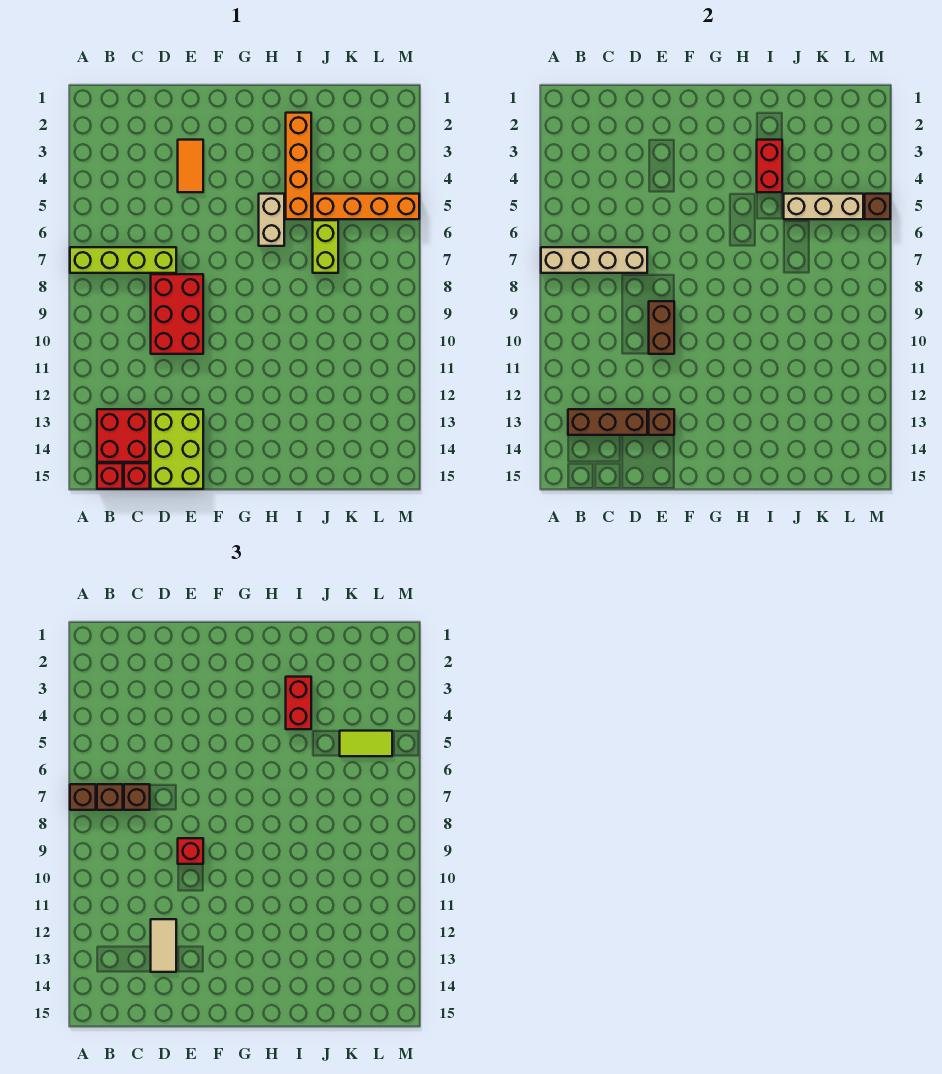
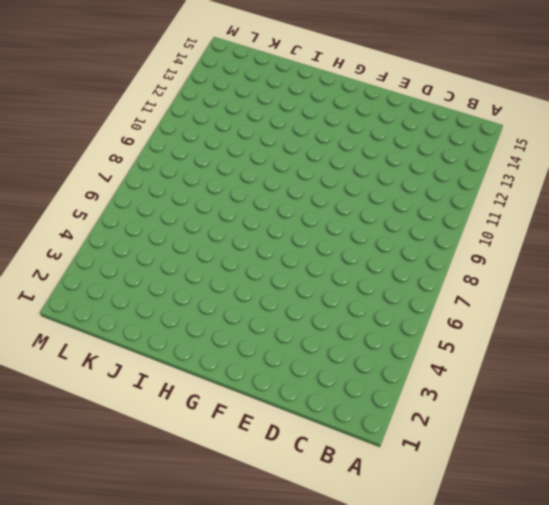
none -> lime brick A7:D7 level 1
none -> red brick B13:C14 level 1
none -> red brick B15 level 1

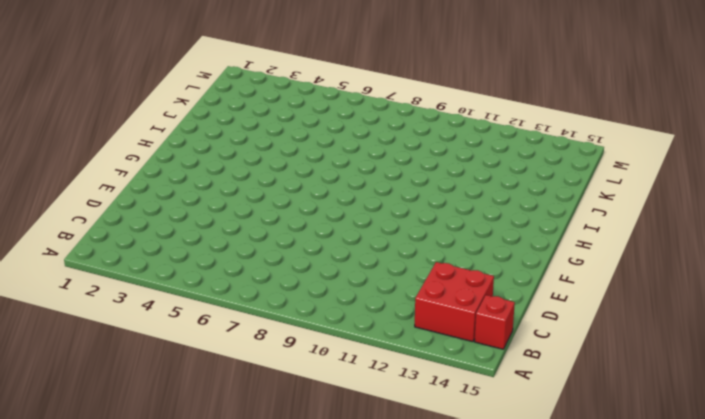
none -> lime brick A7:D7 level 1
none -> red brick C15 level 1
none -> red brick D8:E10 level 1

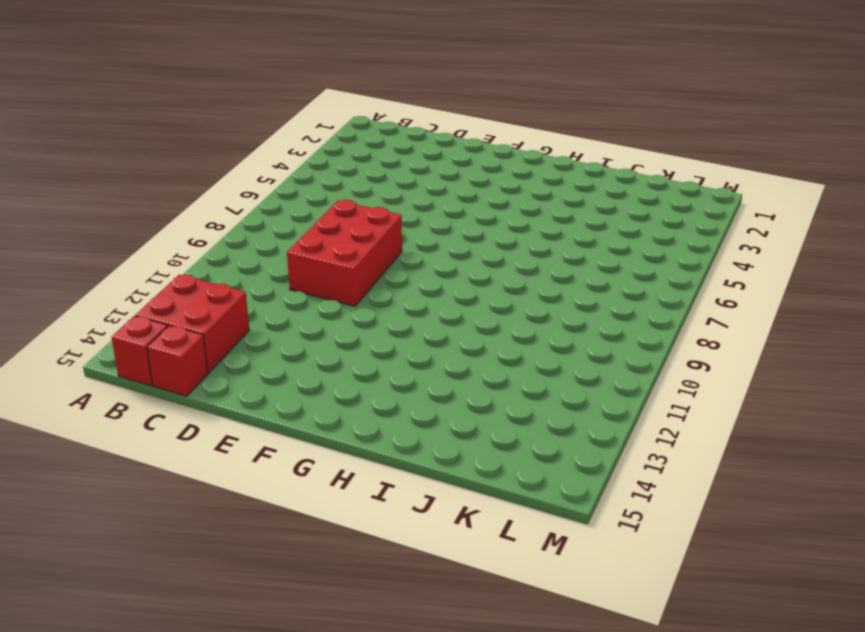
none -> lime brick A7:D7 level 1
none -> lime brick D13:E15 level 1
none -> orange tile E3:E4 level 1

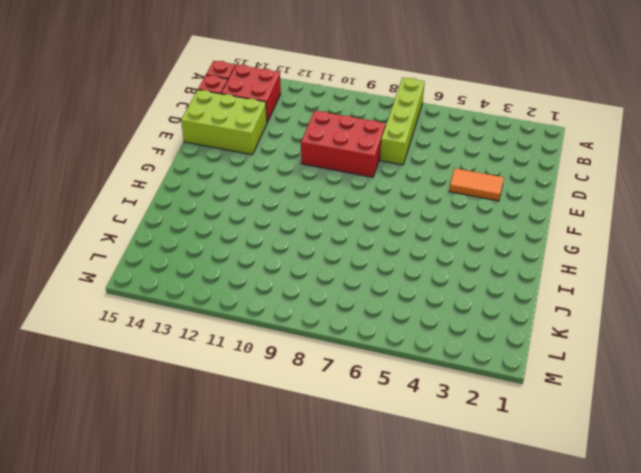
none -> tan brick H5:H6 level 1
none -> orange brick I2:I5 level 1
none -> orange brick J5:M5 level 1

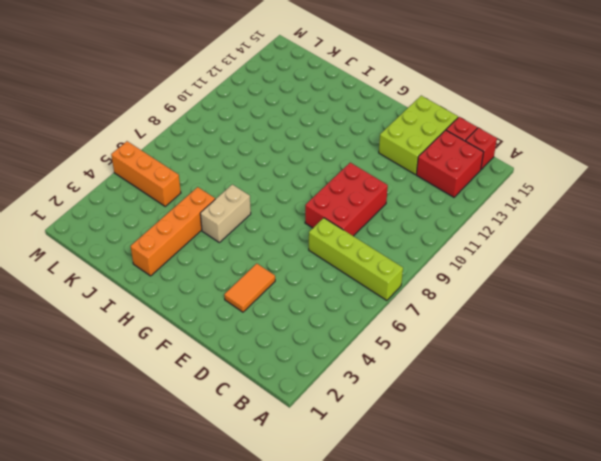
orange brick K5:M5 level 1 -> orange brick J5:M5 level 1
none -> lime brick J6:J7 level 1
none -> tan brick A7:D7 level 2
none -> brown brick B13:D13 level 2

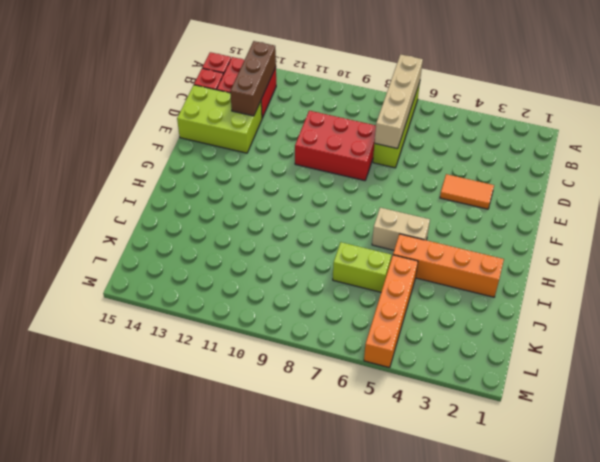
none -> brown brick E9:E10 level 2
none -> brown brick E13 level 2
none -> red brick I3:I4 level 2

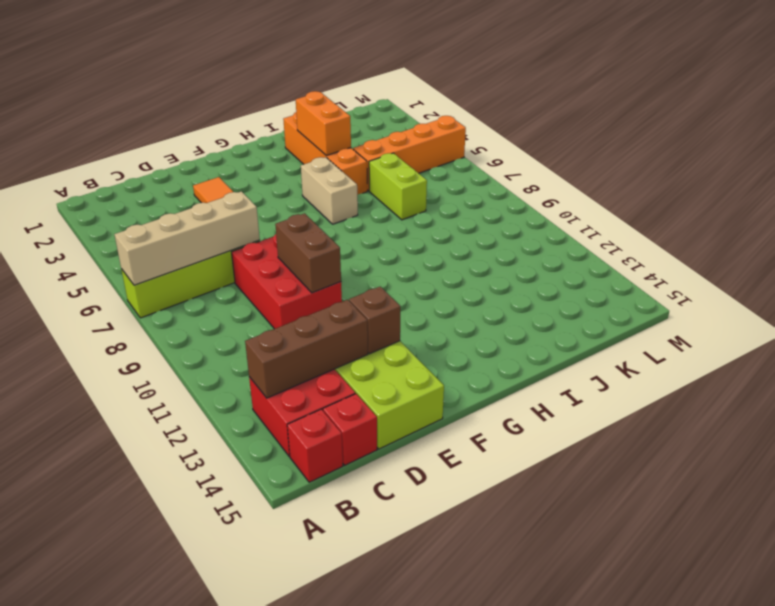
orange brick I3:I4 level 2 -> red brick I3:I4 level 2
none -> tan brick J5:L5 level 2
none -> brown brick M5 level 2
none -> brown brick A7 level 3

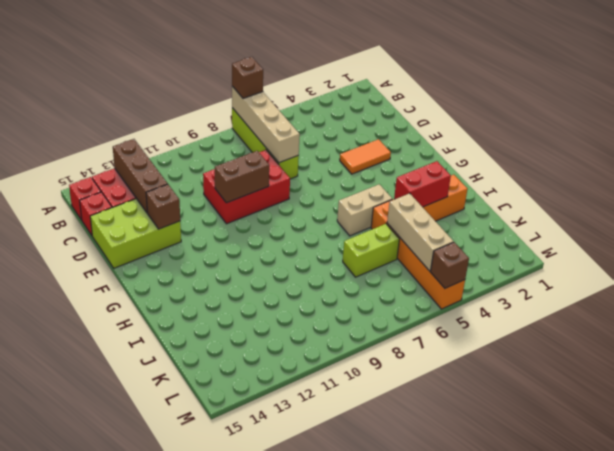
none -> brown brick B7 level 3
none -> brown brick C7 level 3
none -> tan tile D12:D13 level 3

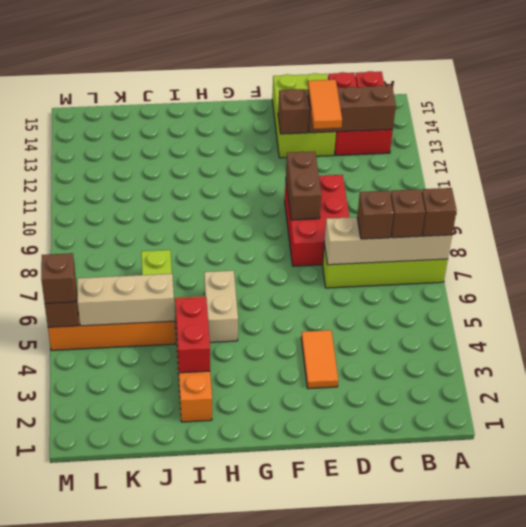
orange tile D12:D13 level 3 -> tan tile D12:D13 level 3
brown brick M5 level 3 -> none
none -> red brick E9 level 3
none -> red brick I3:I4 level 3
none -> lime tile K5:L5 level 3

